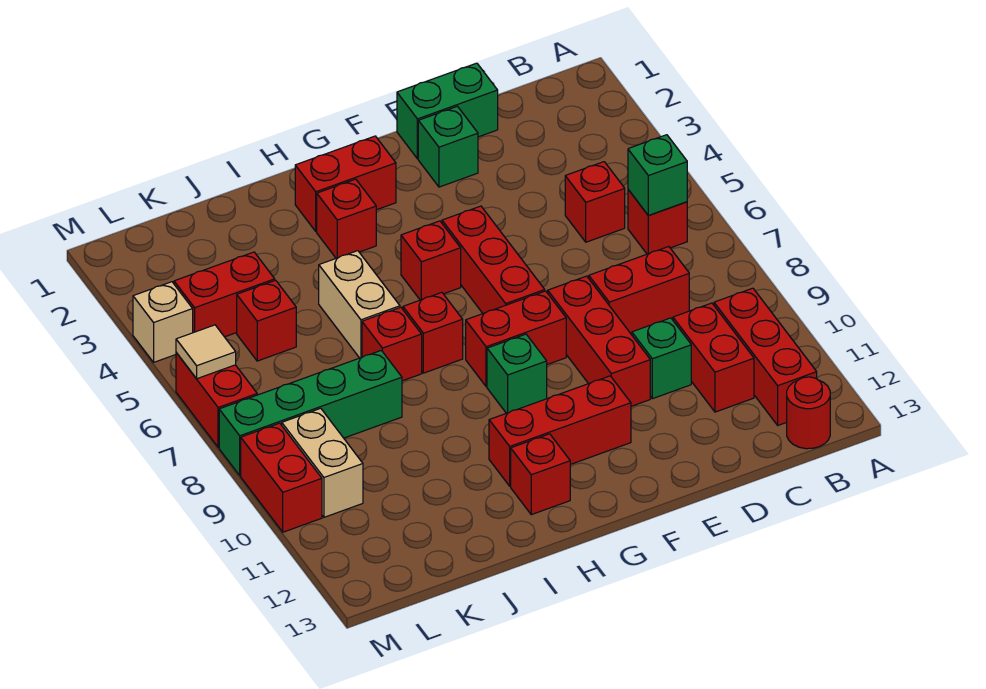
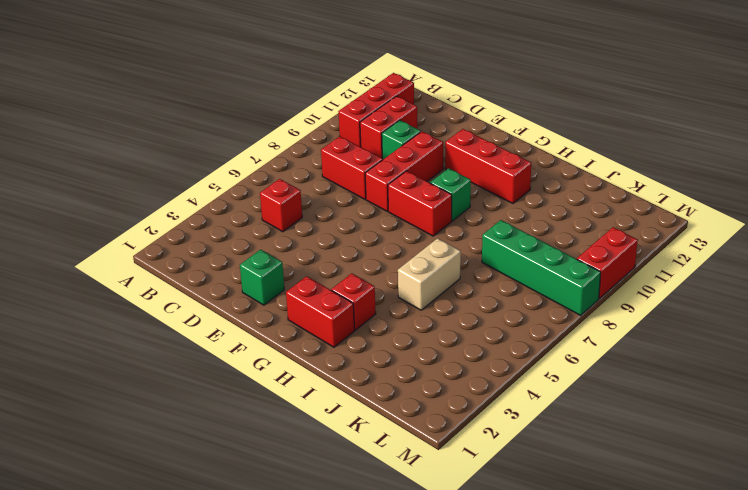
none -> red brick B6 level 1
none -> red round brick B13 level 1
none -> green brick D1:E1 level 1
none -> red brick F5:F7 level 1

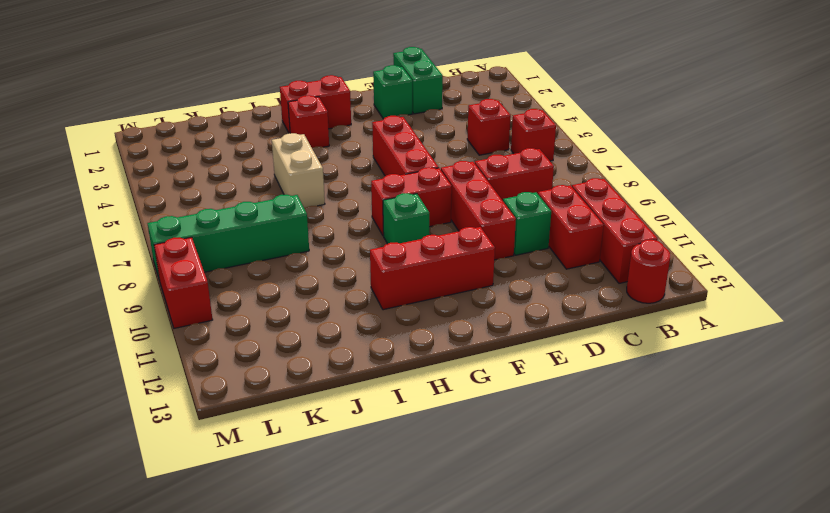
green brick D1:D2 level 1 -> green brick D1:E1 level 1
none -> red brick G5 level 1
none -> red brick H7 level 1
none -> red brick H12 level 1
none -> red brick I7 level 1

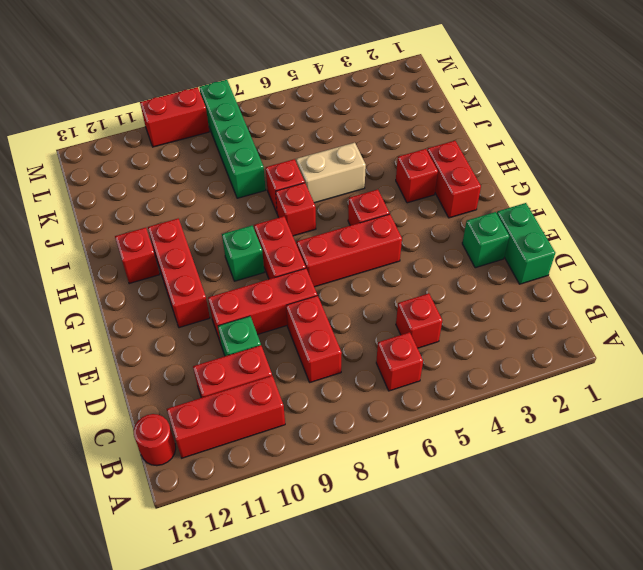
none -> red brick K4:L4 level 1
none -> red brick K5 level 1
none -> tan brick L9:L10 level 1
none -> tan brick M4 level 1

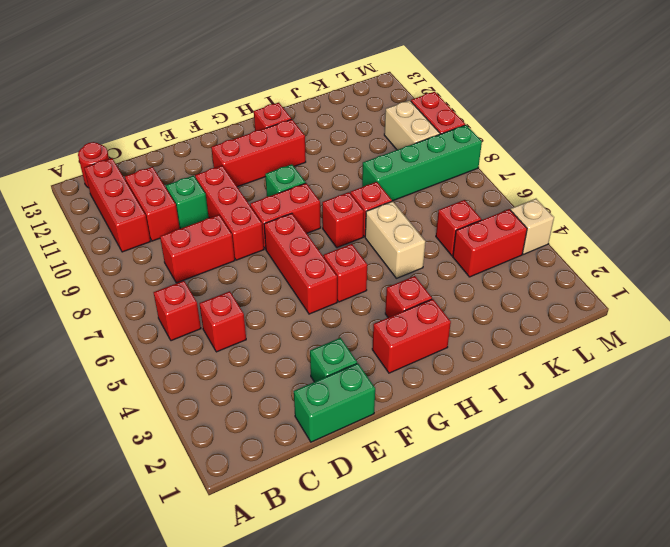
none -> red brick M6:M7 level 1
none -> green brick B6 level 2
none -> tan tile M6 level 2

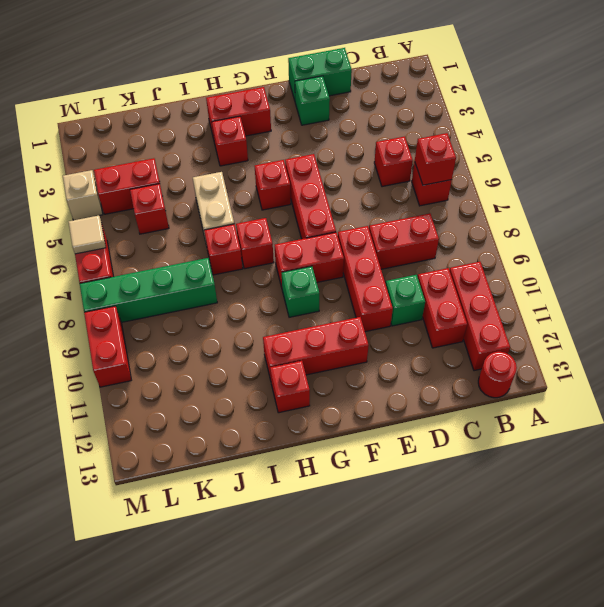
red brick B6 level 2 -> green brick B6 level 2
none -> tan brick L9:L10 level 1

